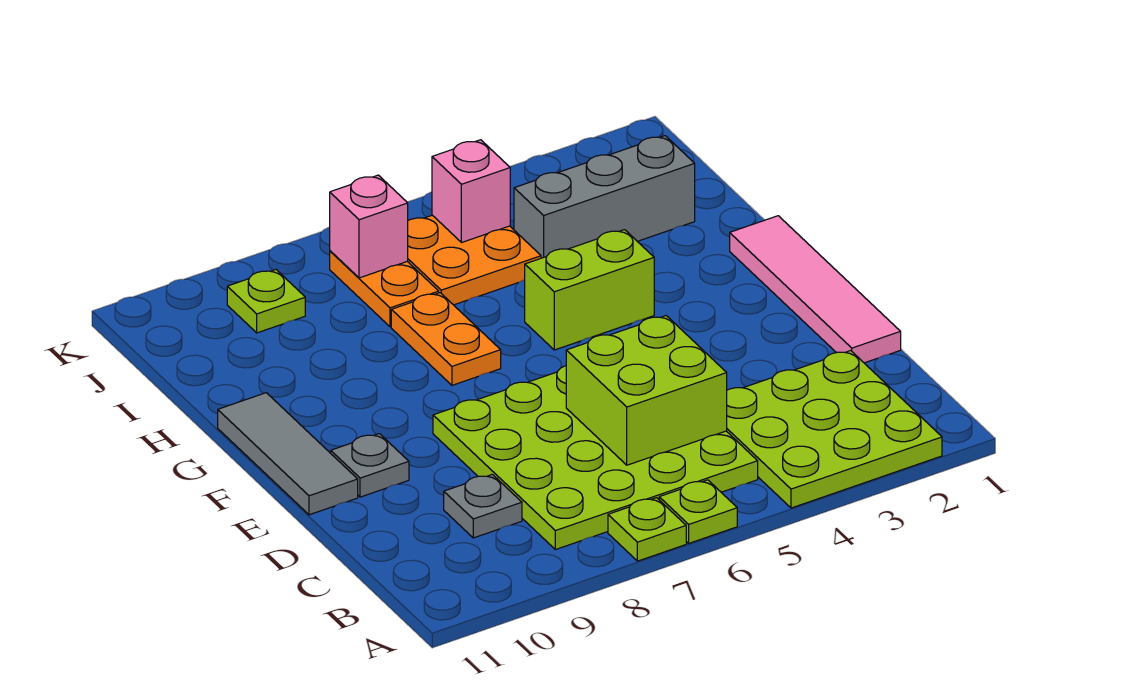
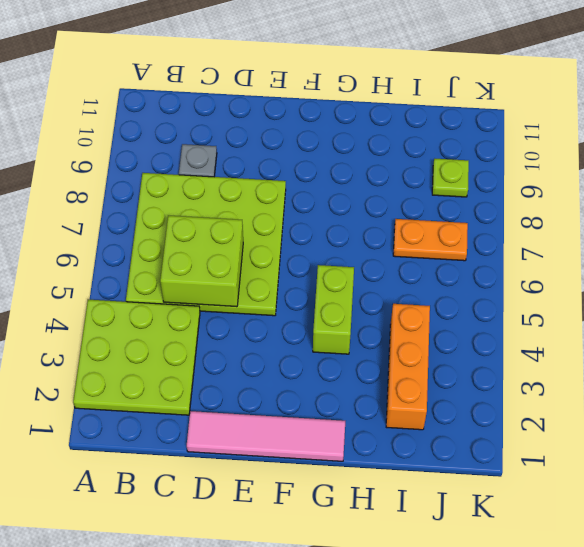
orange brick I2:I4 level 1 -> grey brick I2:I4 level 1
none -> lime plate A6 level 1
none -> lime plate A7 level 1
none -> grey plate E10 level 1

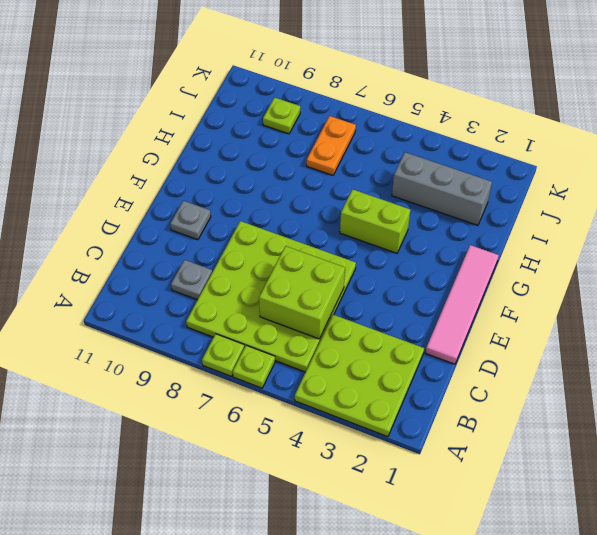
none -> grey tile E11:G11 level 1
none -> orange plate G7:H7 level 1
none -> orange plate I5:J6 level 1

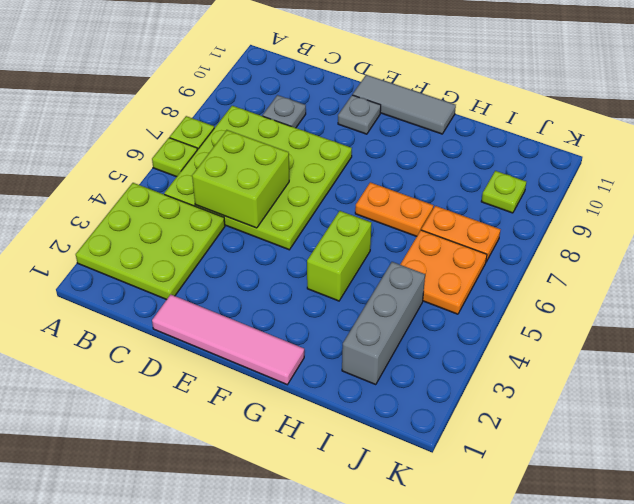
none -> pink brick J5 level 2
none -> pink brick J7 level 2

